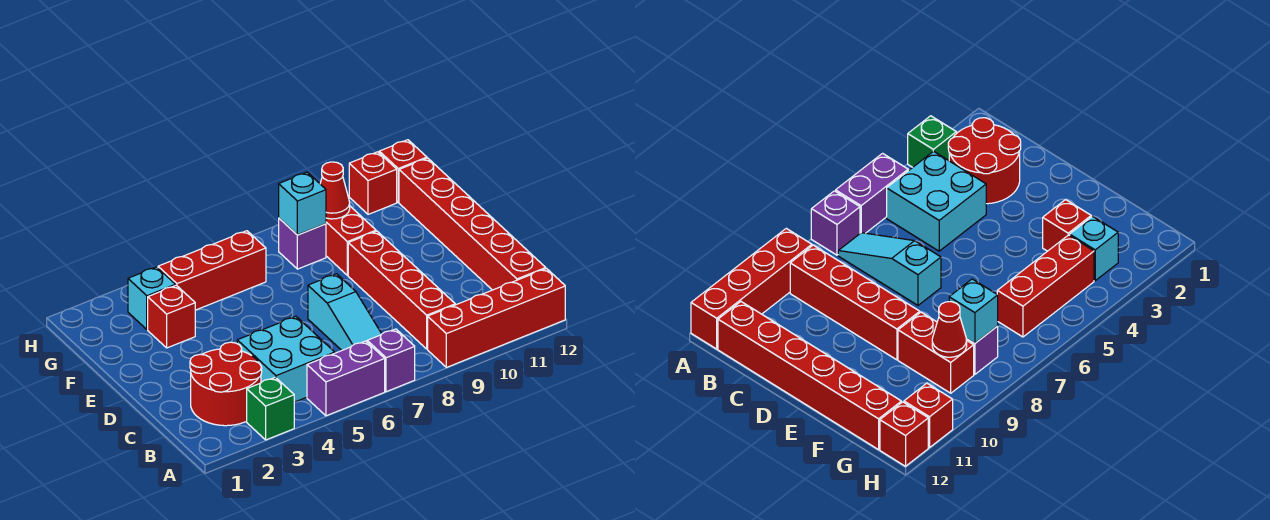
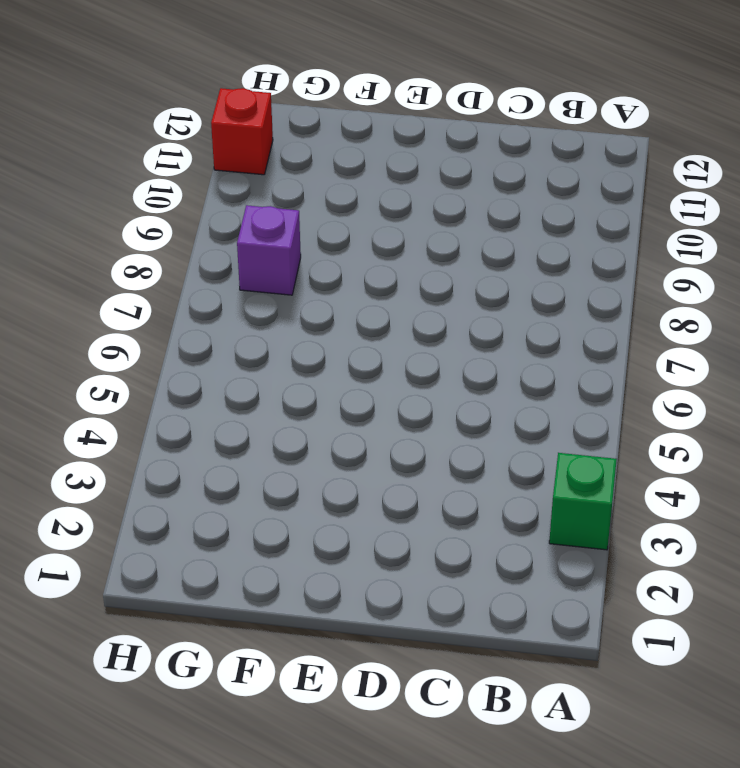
none -> purple brick A5:A6 level 1
none -> purple brick A7 level 1
none -> red brick A9:A12 level 1

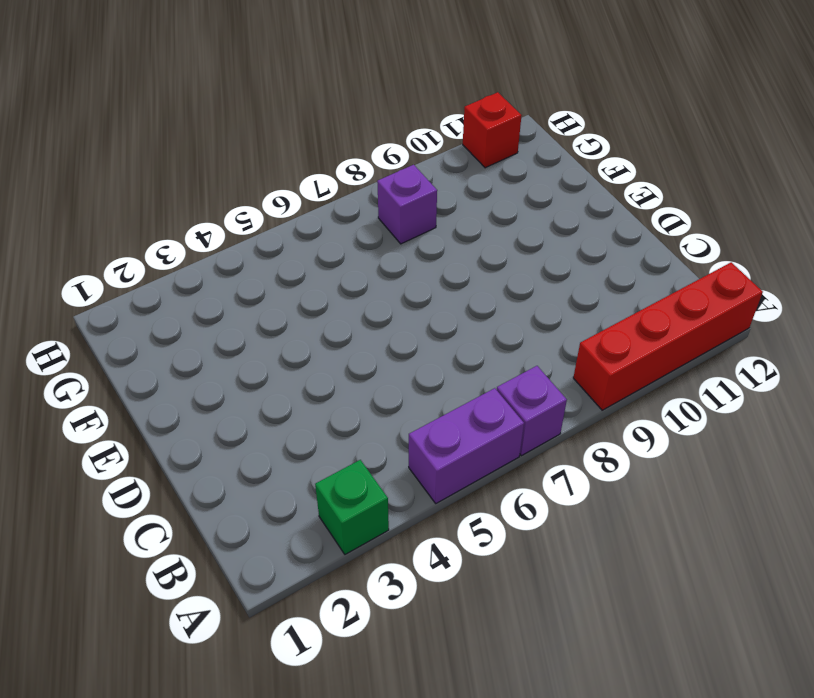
none -> red round brick B2:C3 level 1
none -> cyan brick B4:C5 level 1
none -> cyan slope B7:D7 level 1 top D

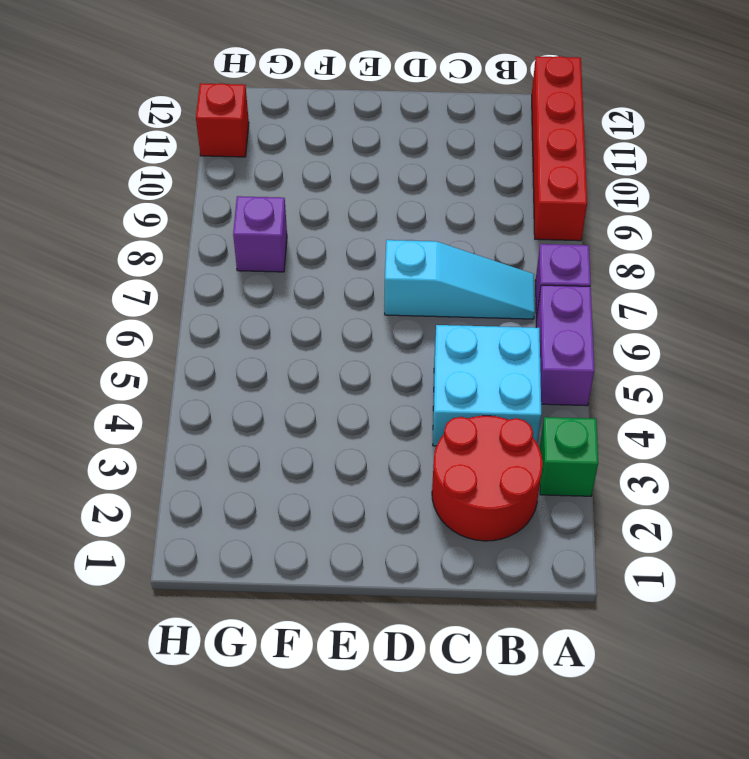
none -> red brick B9:E9 level 1
none -> red brick B12:G12 level 1
none -> red brick F3 level 1

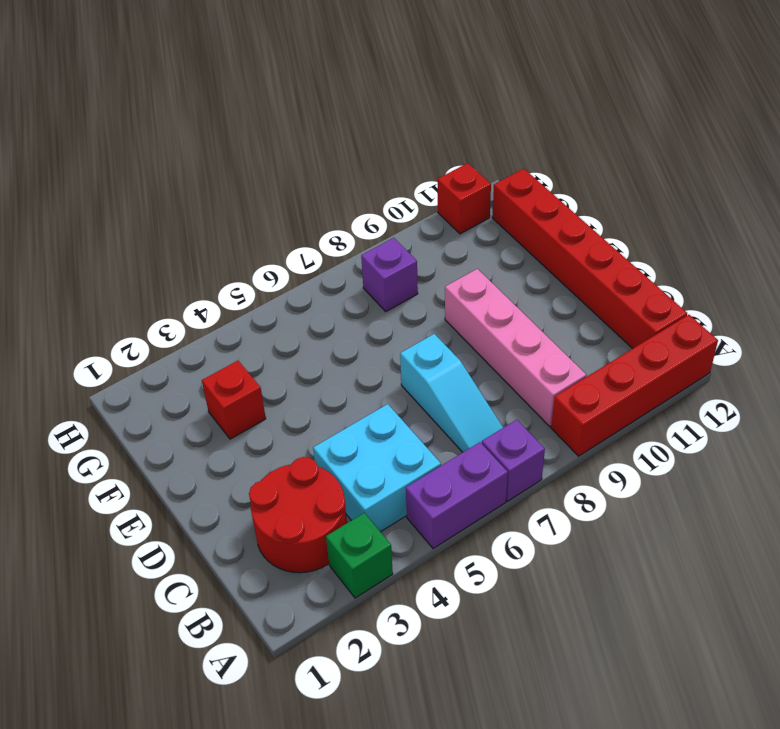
pink brick B9:E9 level 1 -> red brick B9:E9 level 1
none -> red brick F9:G9 level 1
none -> cyan brick G3 level 1
none -> red brick G4:G6 level 1

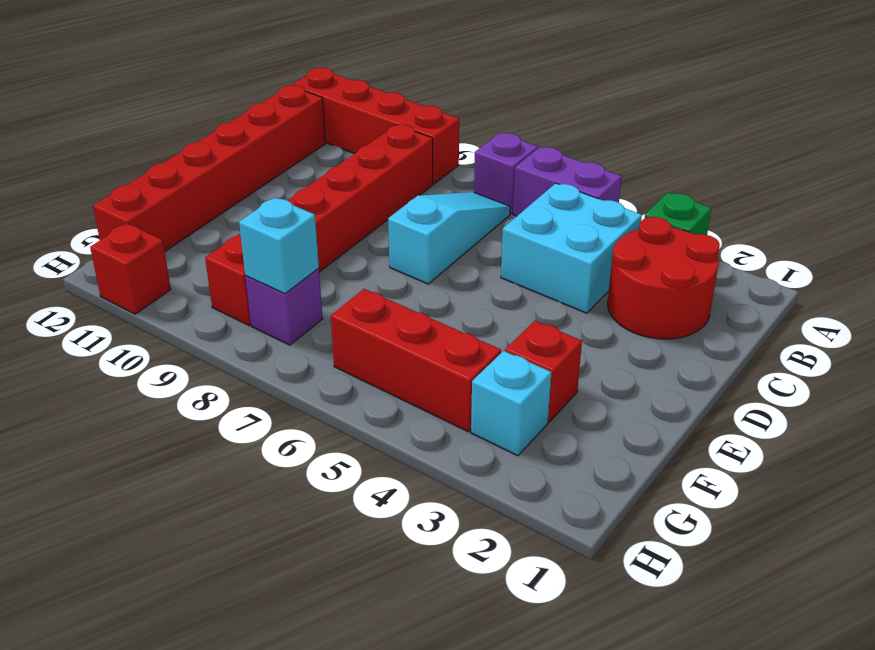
none -> red brick H12 level 1
none -> red cone G9 level 2

